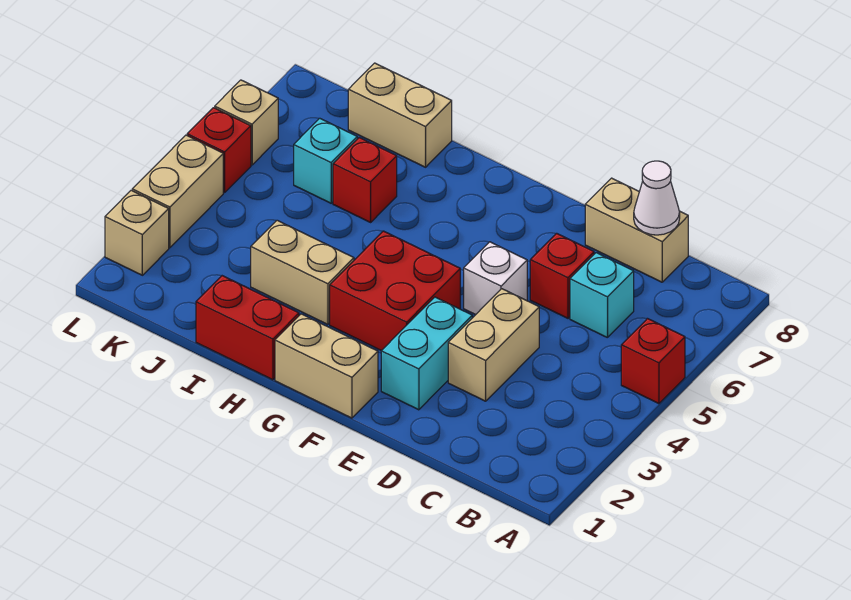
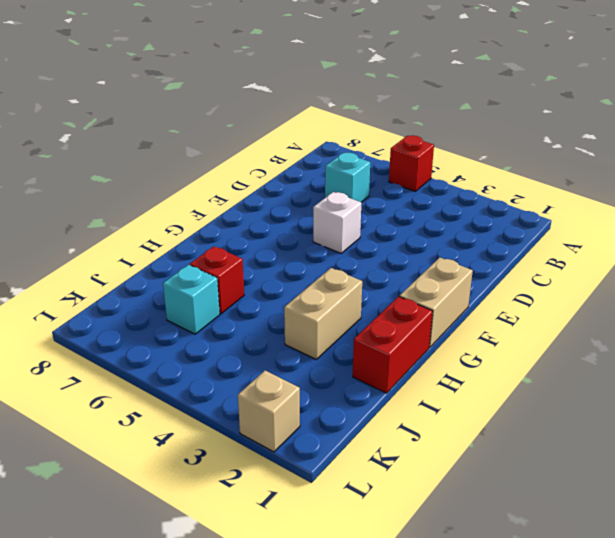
none -> tan brick C8:D8 level 1
none -> tan brick D3:D4 level 1
none -> red brick D6 level 1

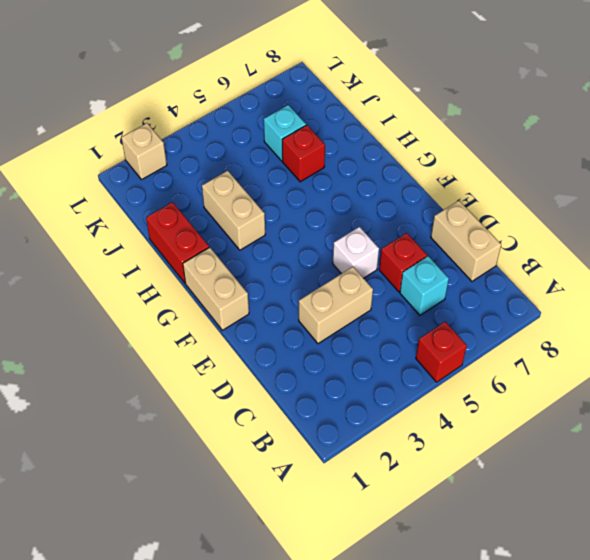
none -> cyan brick E2:E3 level 1
none -> red brick F3:G4 level 1
none -> tan brick I8:J8 level 1

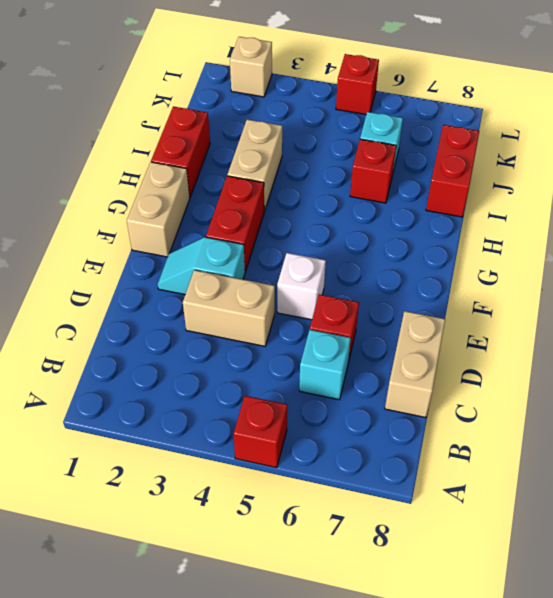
cyan slope E2:E3 level 1 top 3 -> cyan brick E2:E3 level 1
red brick F3:G3 level 1 -> red brick F3:G4 level 1
red brick I8:J8 level 1 -> tan brick I8:J8 level 1
none -> tan brick L3:L4 level 1
none -> tan brick L6 level 1
none -> white cone C8 level 2

